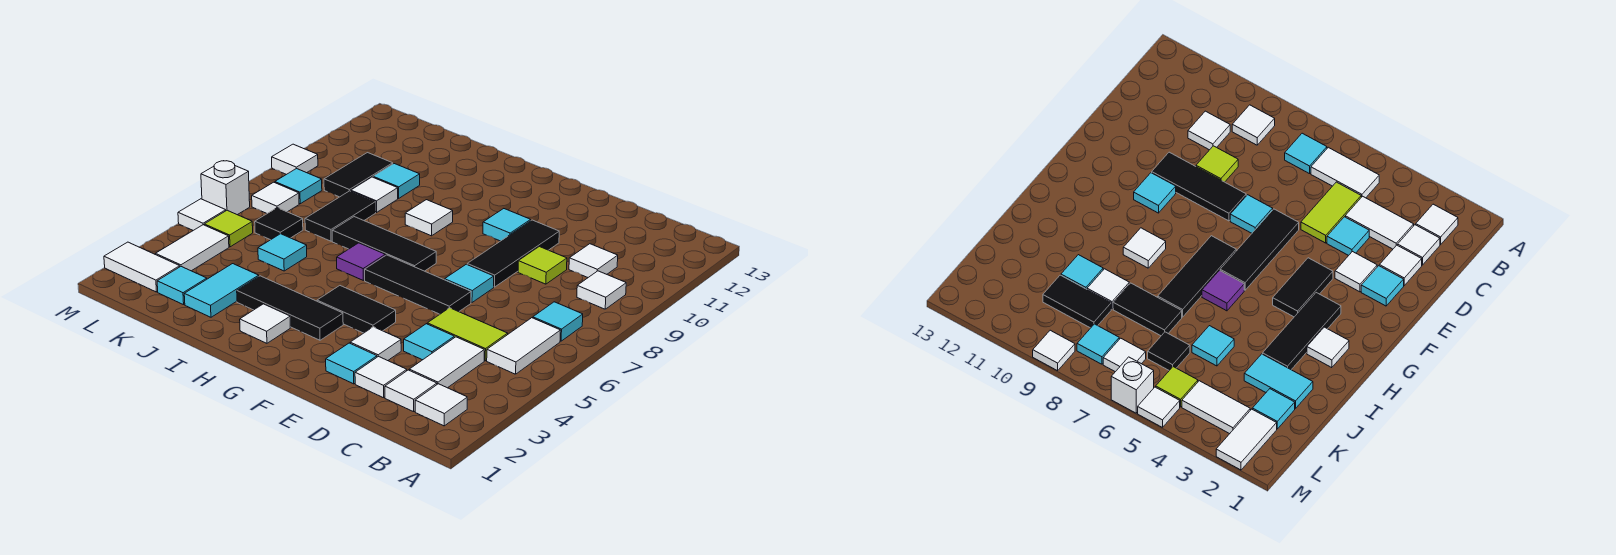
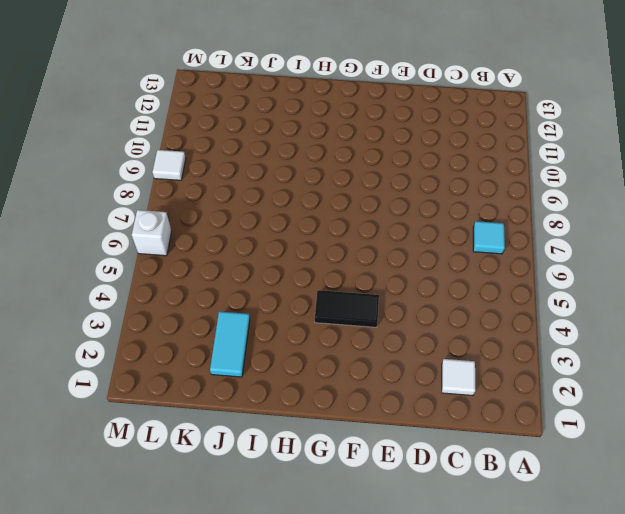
none -> white tile B2 level 1
none -> white tile B5:B6 level 1
none -> white tile B9 level 1
none -> white tile C3:C4 level 1

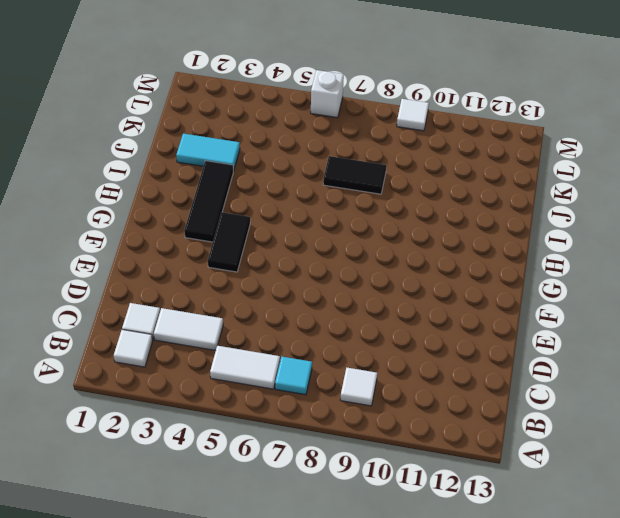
none -> lime tile C5:D5 level 1
none -> white tile C10 level 1
none -> white tile D2 level 1
none -> cyan tile D4 level 1

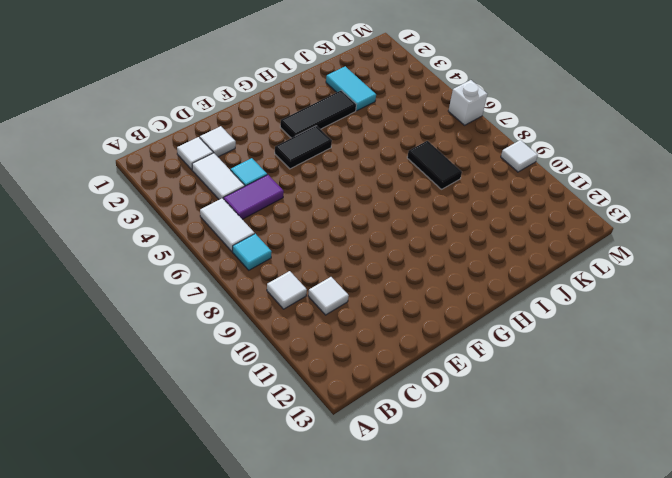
purple tile C5:D5 level 1 -> lime tile C5:D5 level 1
none -> white tile B2 level 1
none -> lime tile D9 level 1
none -> cyan tile E2 level 1
none -> white tile E3 level 1

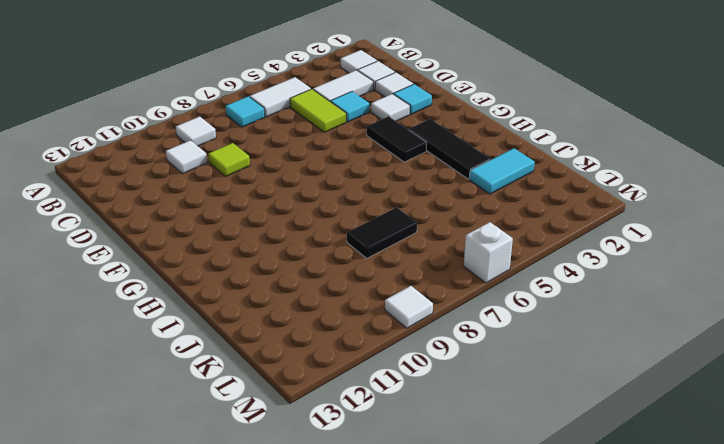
none -> black tile E6:G6 level 1
none -> cyan tile E7 level 1
none -> black tile E8:E10 level 1
none -> cyan tile F10 level 1

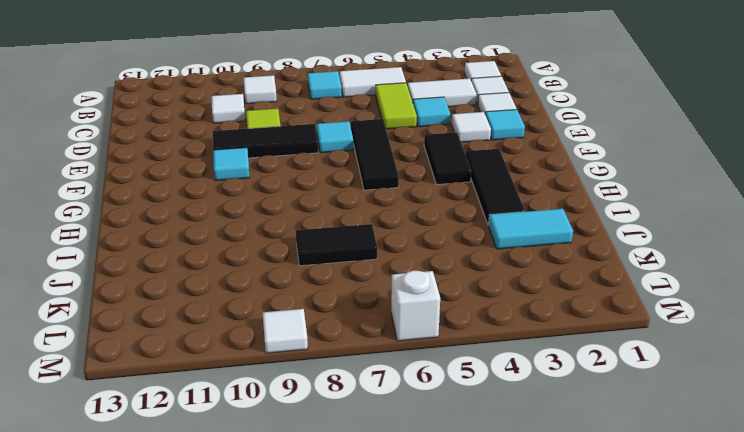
none -> black tile G7:I7 level 1
none -> white tile H2 level 1
none -> purple tile H6 level 1
none -> white tile H9 level 1

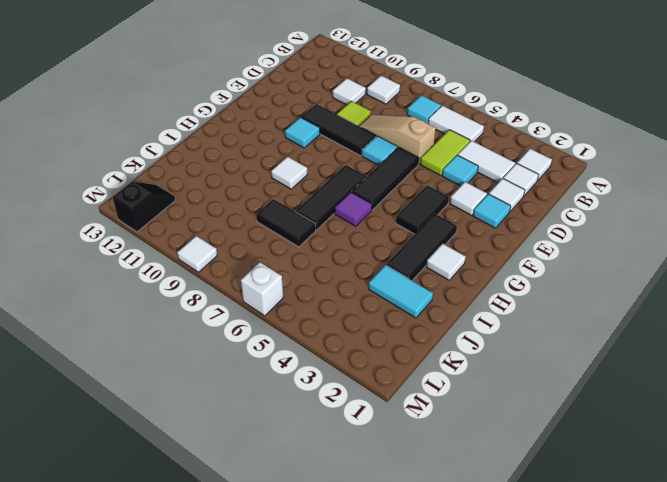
tan slope D6:D8 level 1 top 6 -> none
black slope L12:M12 level 1 top M -> none
none -> cyan tile J5 level 1
none -> white tile J9 level 1
none -> cyan tile J10 level 1
none -> cyan tile K2 level 1

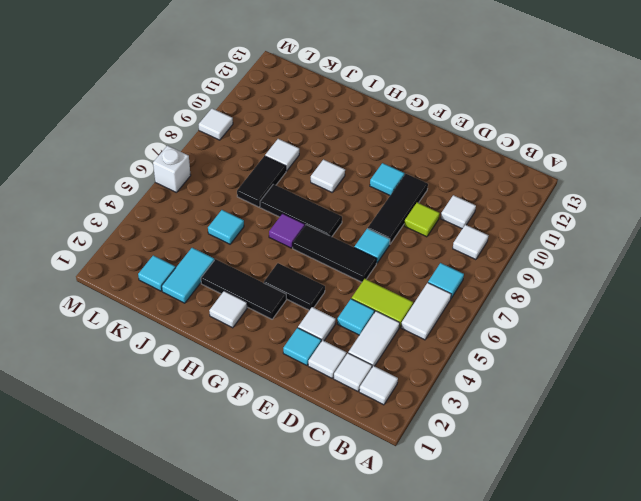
none -> cyan tile J10 level 1
none -> black tile K6 level 1
none -> black tile K9:K10 level 1
none -> white tile L2:M2 level 1

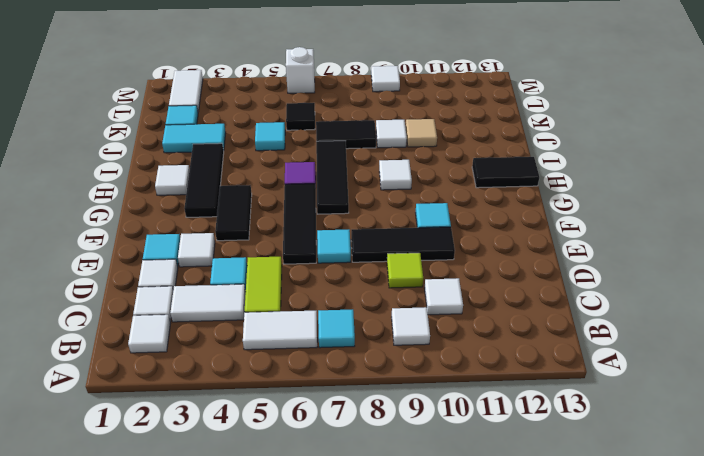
black tile H12:H13 level 1 -> black tile K9:K10 level 1
tan tile J10 level 1 -> cyan tile J10 level 1
none -> white tile L3:L4 level 1
none -> lime tile L5 level 1
none -> white tile L7 level 1
none -> cyan tile L8 level 1

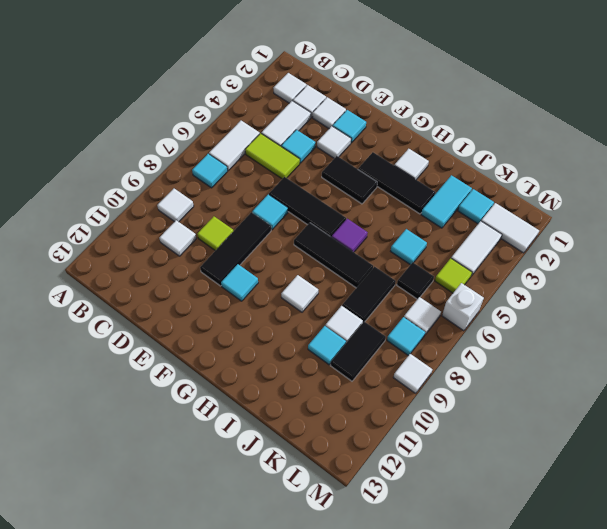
none -> white tile M5 level 1

